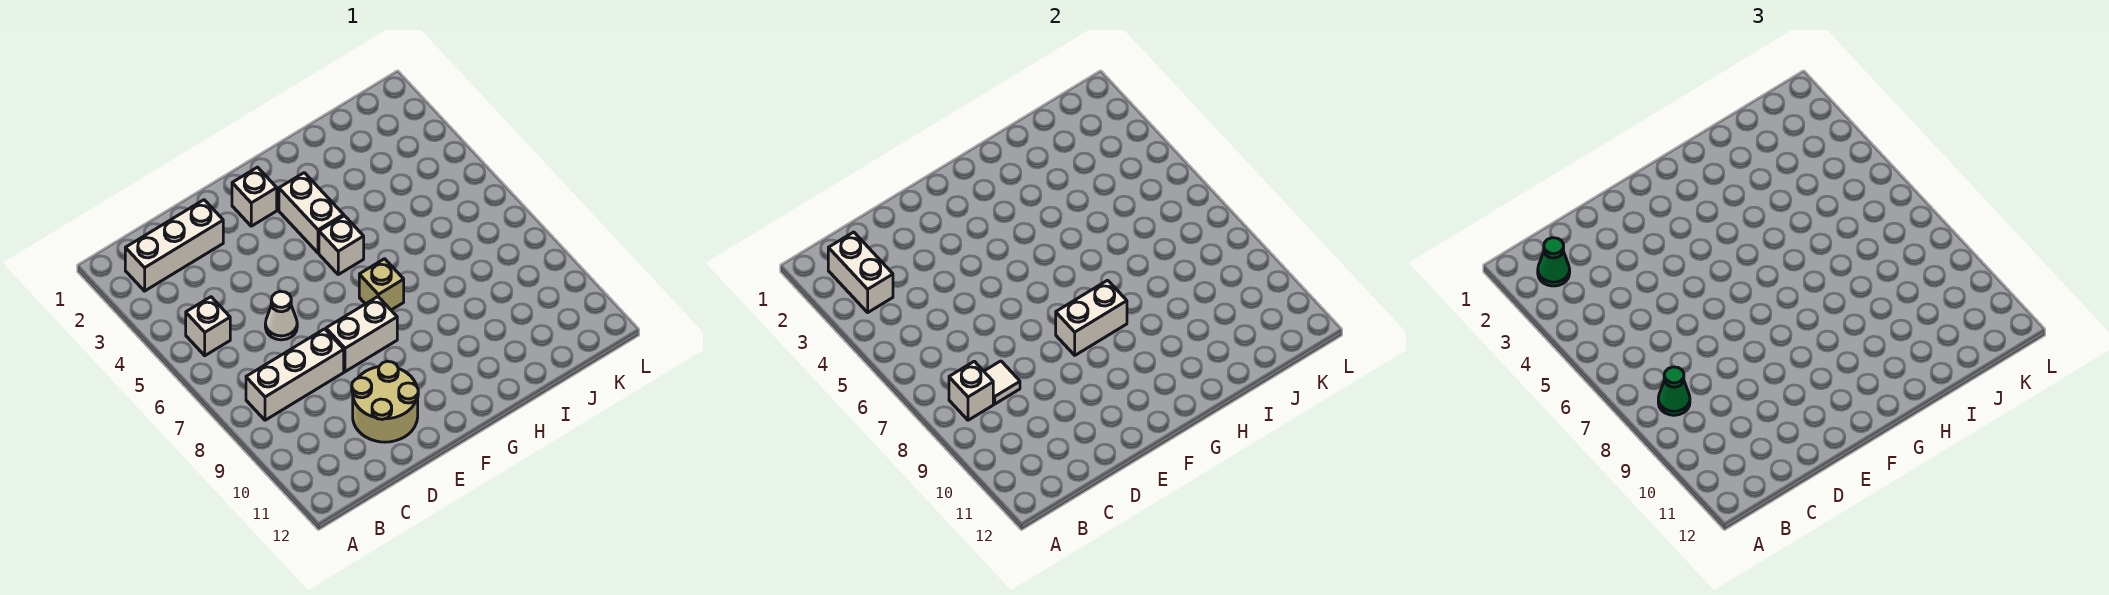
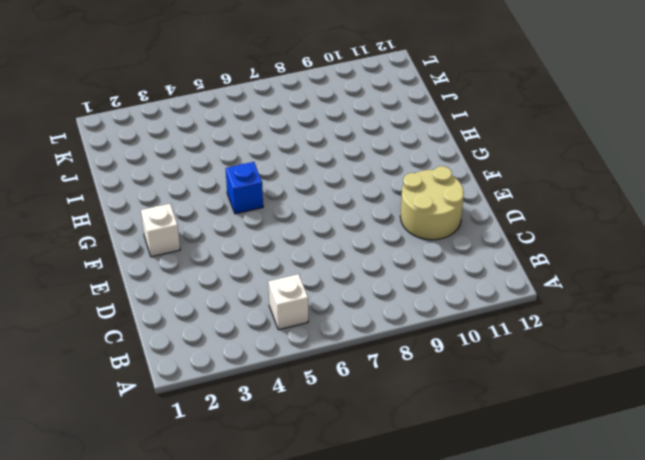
blue brick G5 level 1 -> white brick G5 level 1
none -> white brick B2:D2 level 1
none -> white brick B8:D8 level 1
none -> white cone D6 level 1

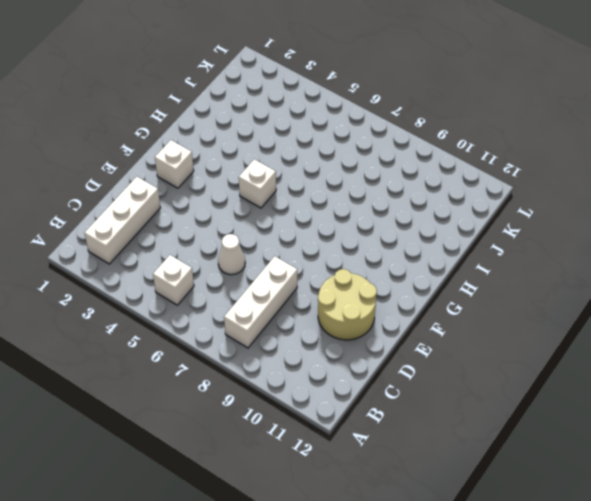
none -> white brick E8:F8 level 1
none -> white brick G3:G4 level 1
none -> tan brick G7 level 1

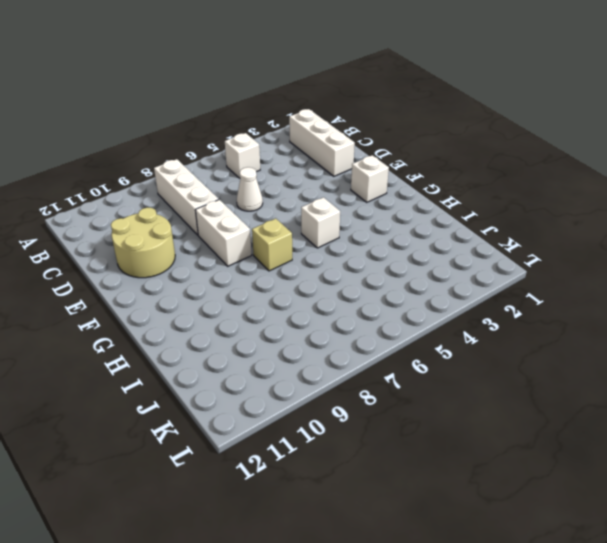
none -> white brick G3:G4 level 1
none -> white brick B2:B3 level 2
none -> white brick B8 level 2

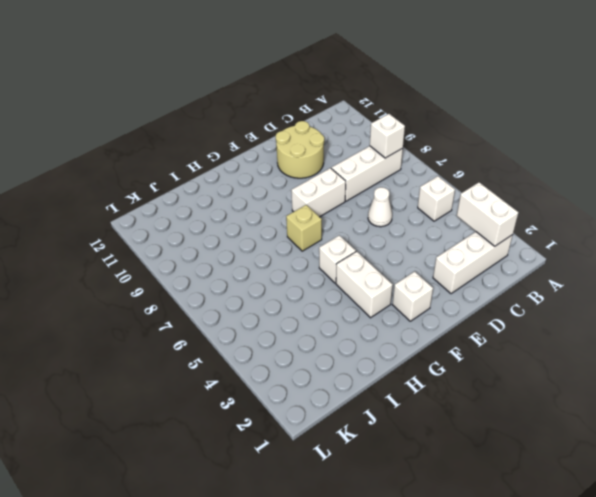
none -> white tile C8 level 2
none -> white brick F8:G8 level 2
none -> green cone B2 level 3

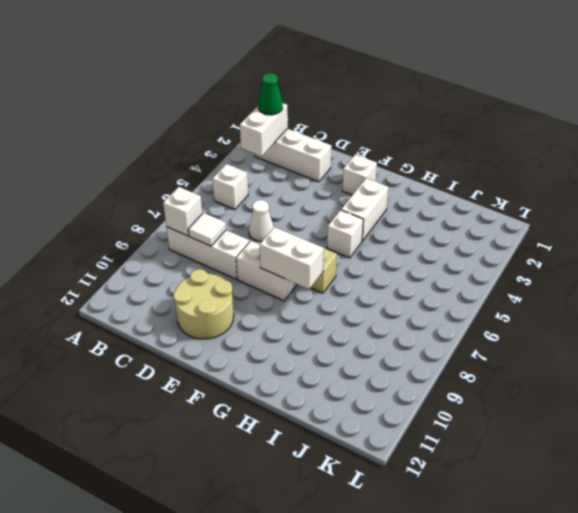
none -> green cone B8 level 3

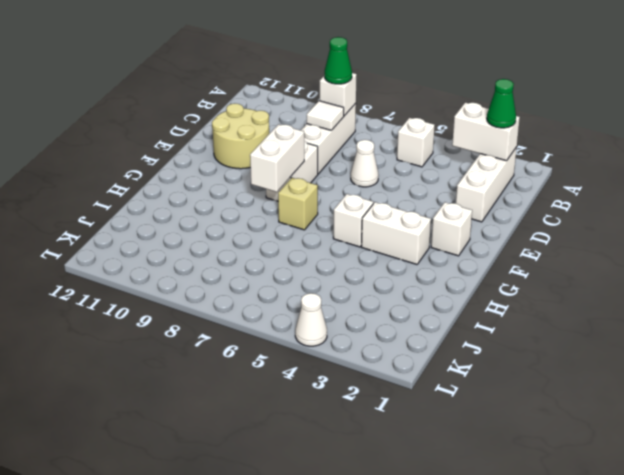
white cone L4 level 1 -> none

